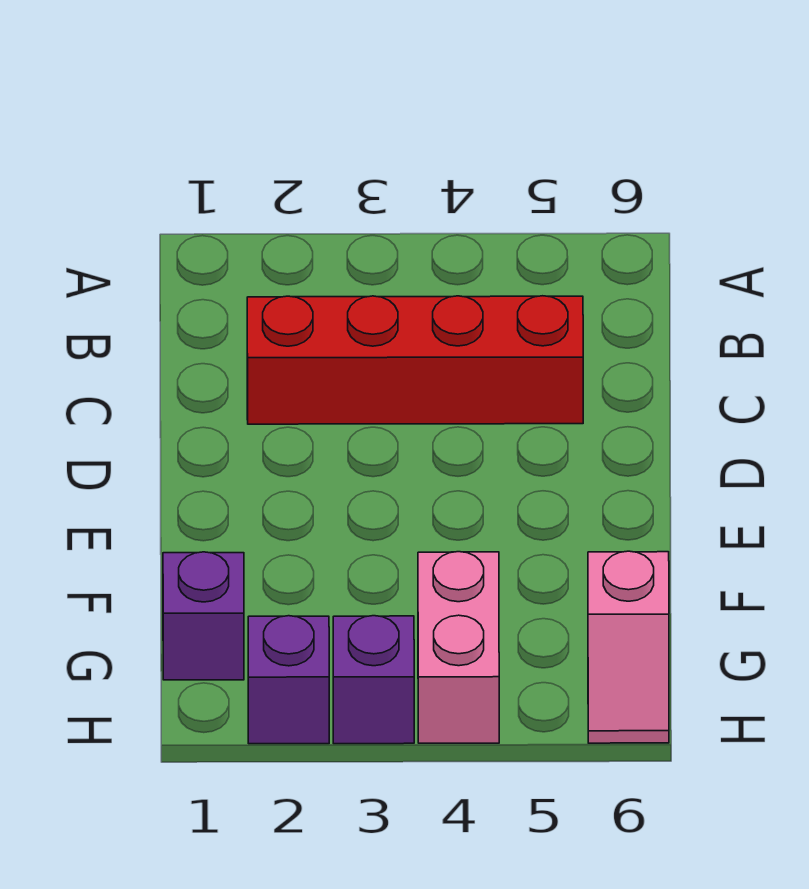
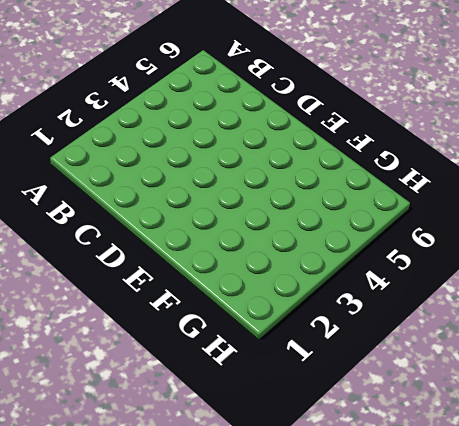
none -> red brick C2:C5 level 1
none -> purple brick G1 level 1

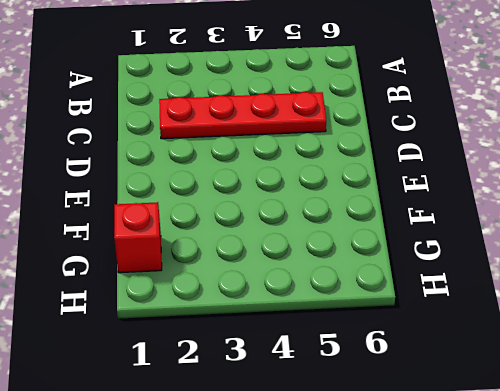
red plate C2:C5 level 1 -> red brick C2:C5 level 1
red brick G1 level 1 -> purple brick G1 level 1
none -> pink brick G4:H4 level 1
none -> pink slope G6:H6 level 1 top G

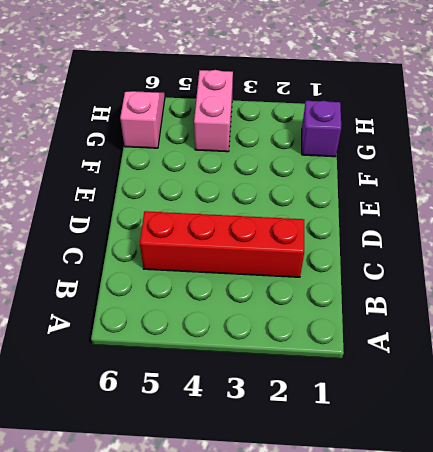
none -> purple brick H2 level 1
none -> purple brick H3 level 1

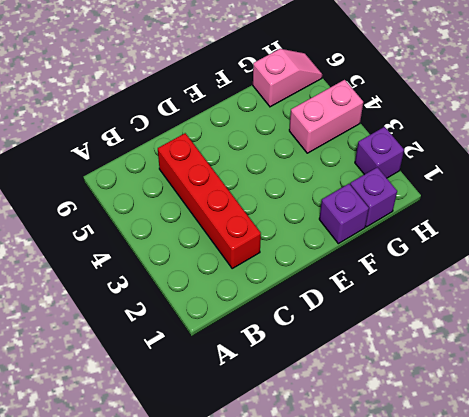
purple brick F1 level 1 -> purple brick H3 level 1

